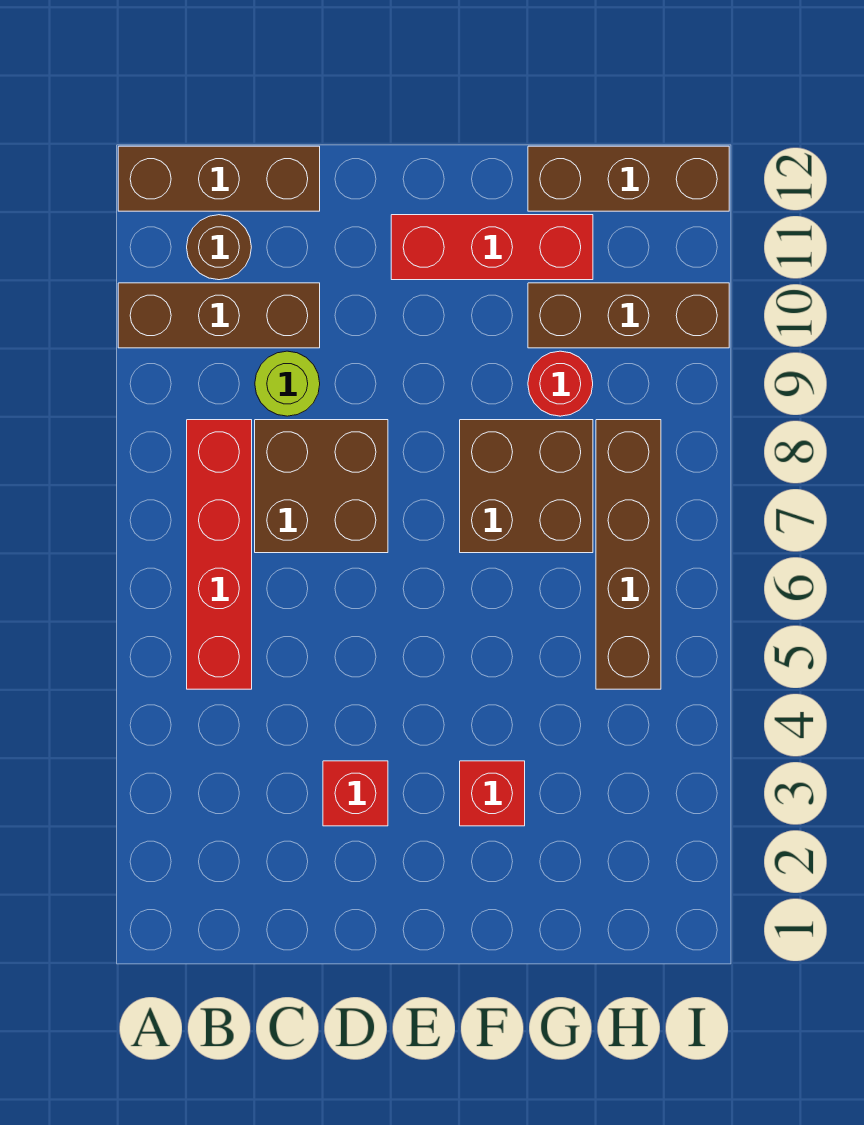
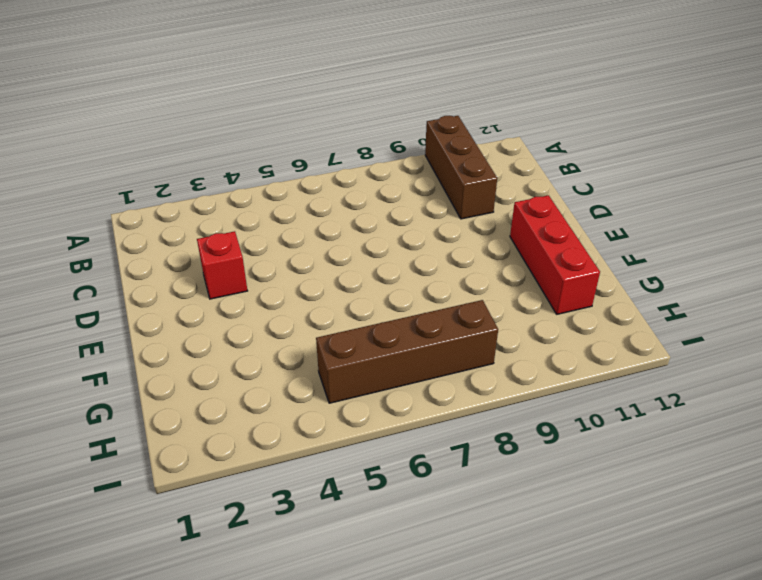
none -> brown brick A12:C12 level 1
none -> red brick B5:B8 level 1
none -> brown round brick B11 level 1

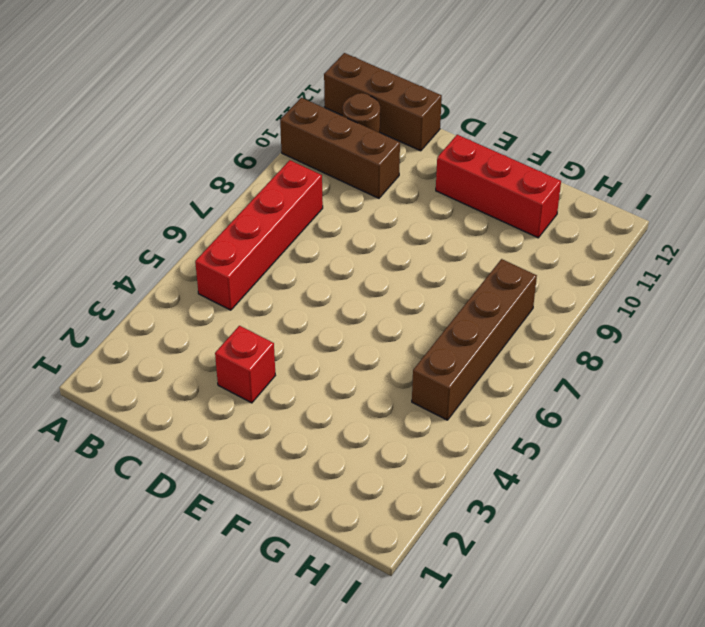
none -> brown brick C7:D8 level 1
none -> lime round brick C9 level 1
none -> red brick F3 level 1

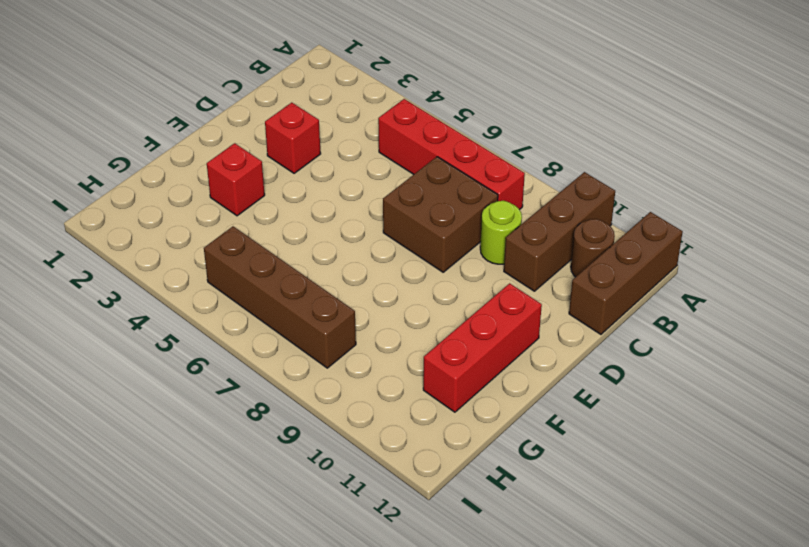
none -> brown brick F7:G8 level 1
none -> red round brick G9 level 1
none -> brown brick G10:I10 level 1

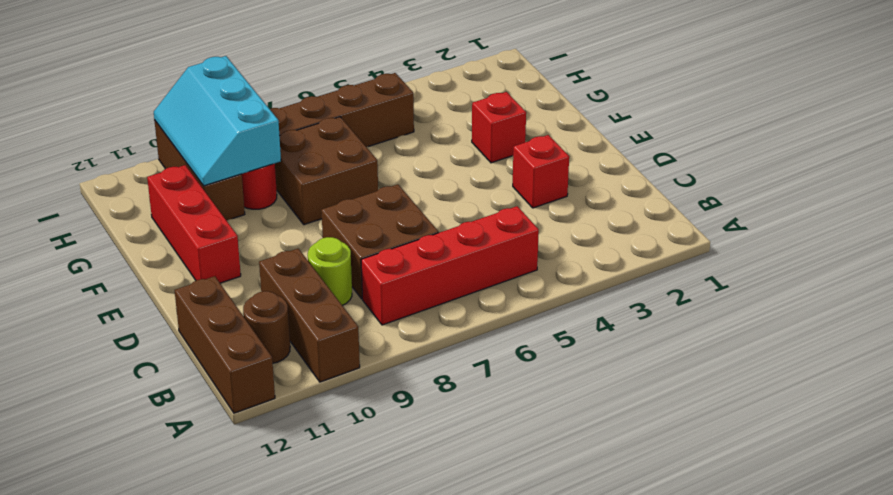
cyan slope G9:I10 level 2 top 9 -> none
none -> brown brick G12:I12 level 1

